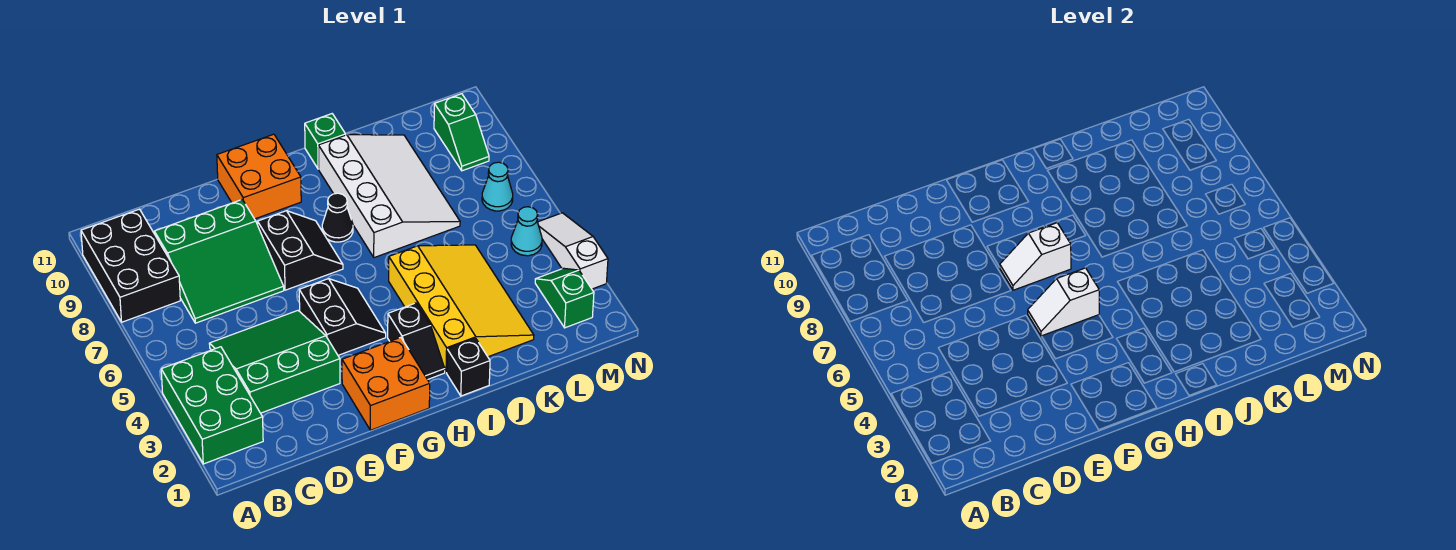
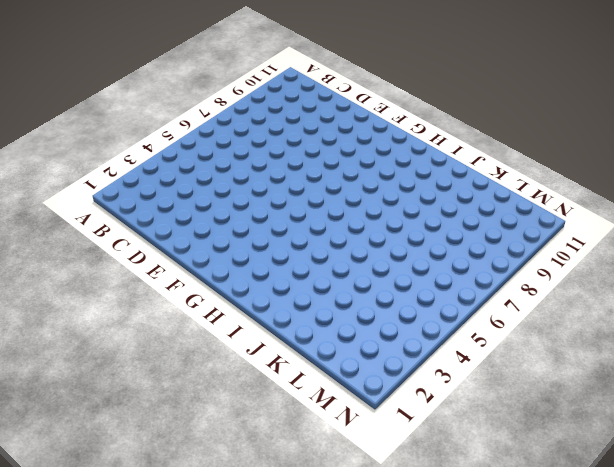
none -> green brick A2:B4 level 1
none -> black brick A8:B10 level 1
none -> green slope C3:E5 level 1 top 3

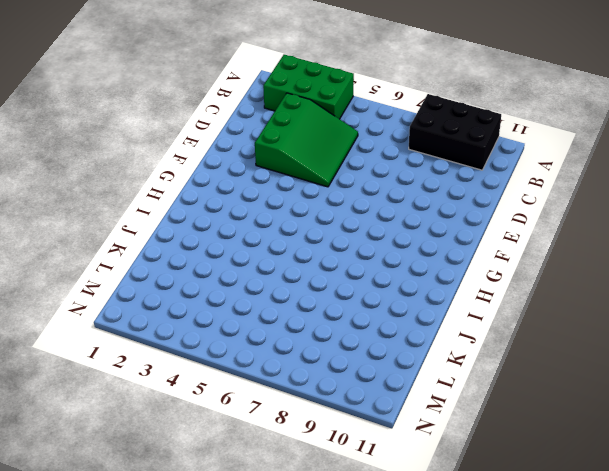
none -> green slope C7:E9 level 1 top 9
none -> orange brick F1:G2 level 1
none -> black slope F4:G5 level 1 top F

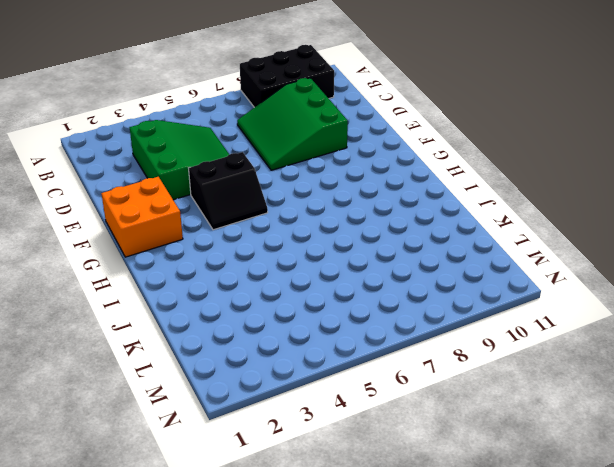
none -> green brick A2:B4 level 1
none -> black slope F7:G8 level 1 top F
none -> orange brick F10:G11 level 1

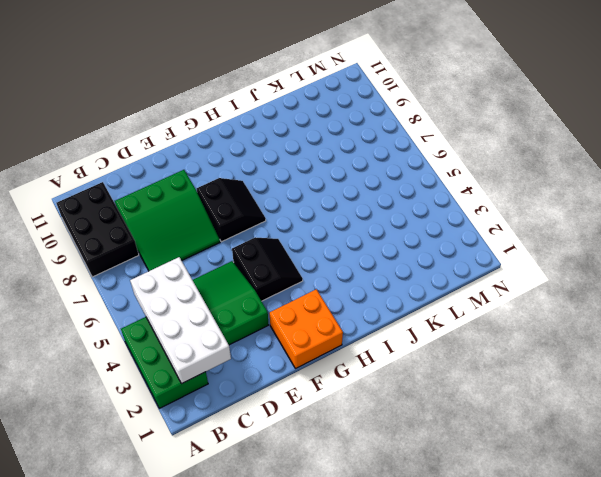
white brick B2:C5 level 2 -> none
none -> orange brick F10:G11 level 1
none -> black slope H2:H3 level 1 top 3
none -> black cone H8 level 1

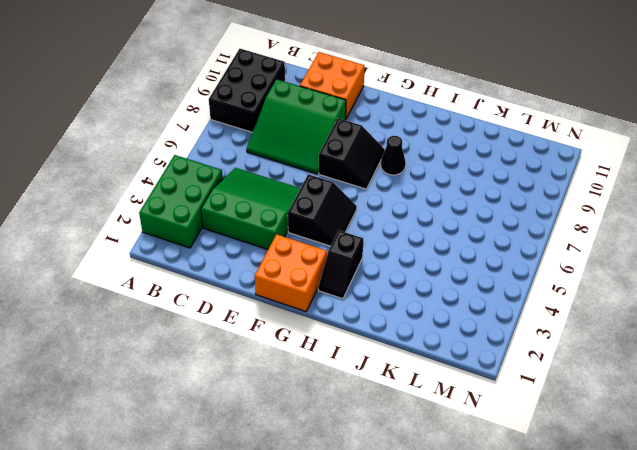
orange brick D10:E11 level 1 -> orange brick F10:G11 level 1
none -> black brick I1 level 1
none -> yellow slope I2:K5 level 1 top I
none -> white slope I7:K10 level 1 top I

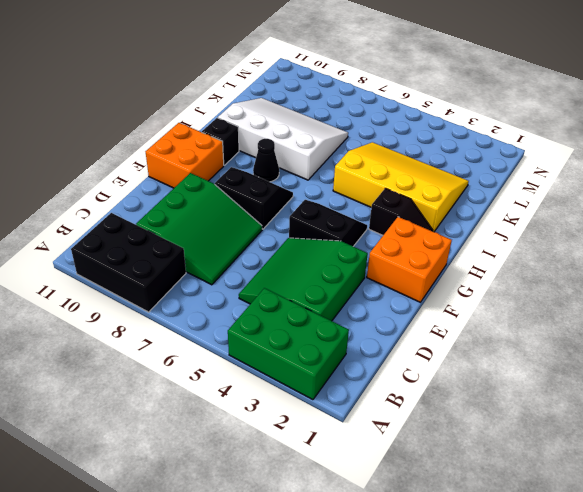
black brick H10 level 1 -> black brick I1 level 1
none -> green brick I11 level 1
none -> green slope M2:M3 level 1 top 2
none -> cyan cone M5 level 1

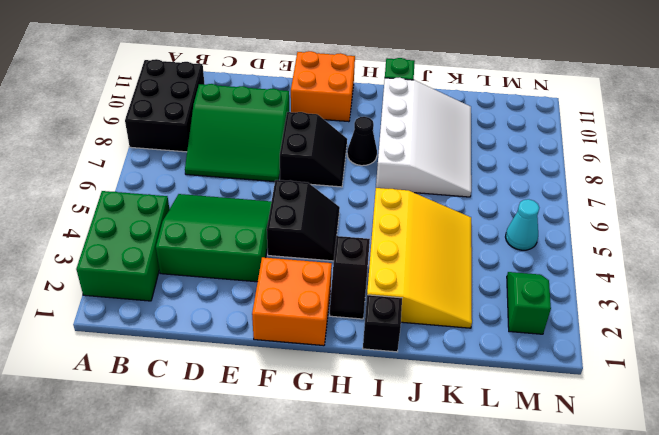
none -> cyan cone M7 level 1
none -> green slope M9:M10 level 1 top 10
none -> white slope N3:N5 level 1 top 3

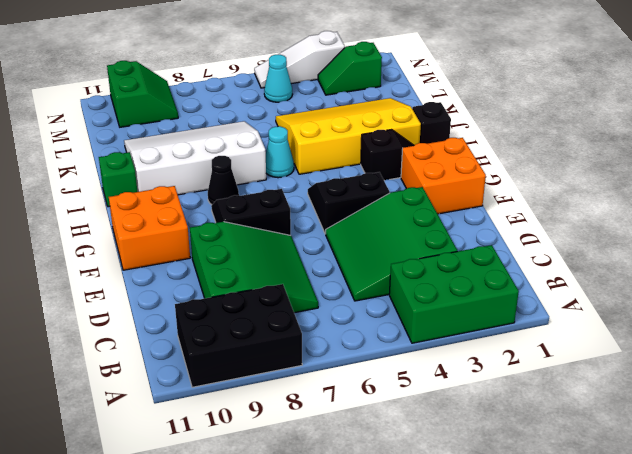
cyan cone I6 level 1 -> cyan cone M7 level 1
green slope M9:N10 level 1 top 10 -> green slope M9:M10 level 1 top 10
none -> white slope F5:G5 level 2 top G
none -> white slope F7:G7 level 2 top G

